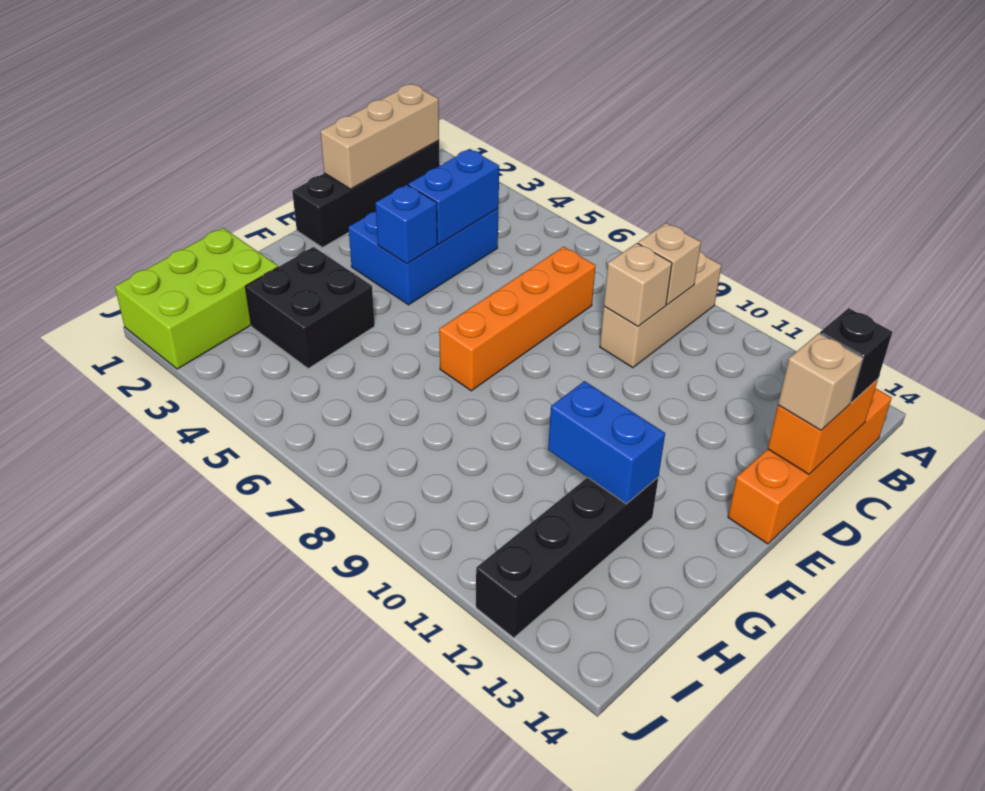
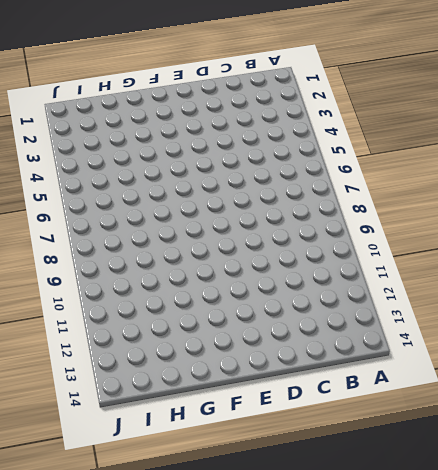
none -> tan brick A9:C9 level 1
none -> black brick B1:E1 level 1
none -> orange brick B14:E14 level 1

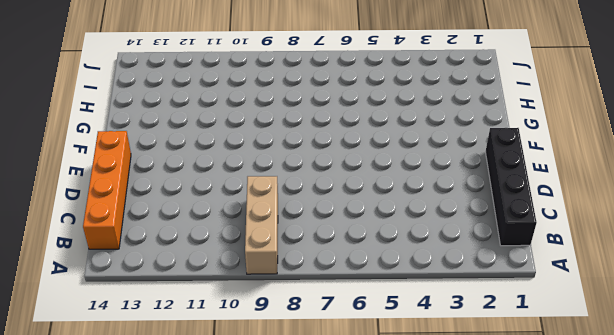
none -> blue brick C3:E4 level 1
none -> orange brick C7:F7 level 1
none -> black brick G3:H4 level 1

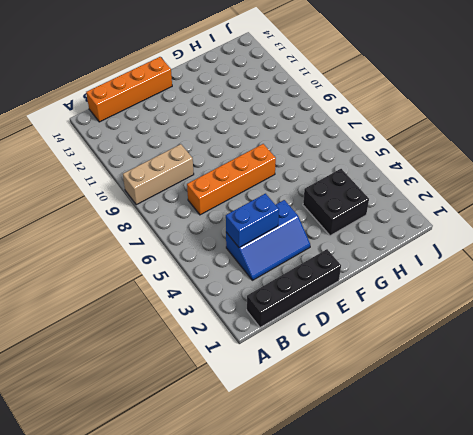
blue slope C3:E4 level 1 top 4 -> blue brick C3:E4 level 1
none -> black brick G12:J12 level 1
none -> lime brick H1:J2 level 1
none -> tan brick B1:D1 level 2

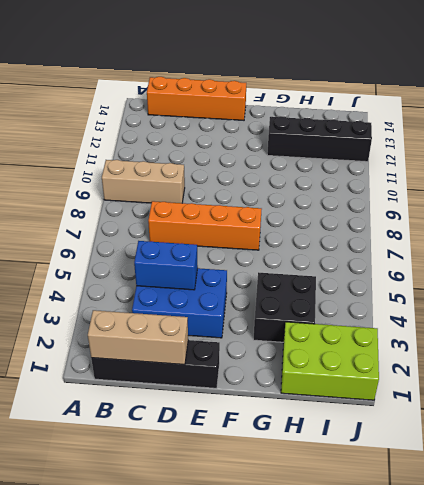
none -> tan brick B9 level 2
none -> tan brick C9 level 2
none -> orange brick C14:D14 level 2

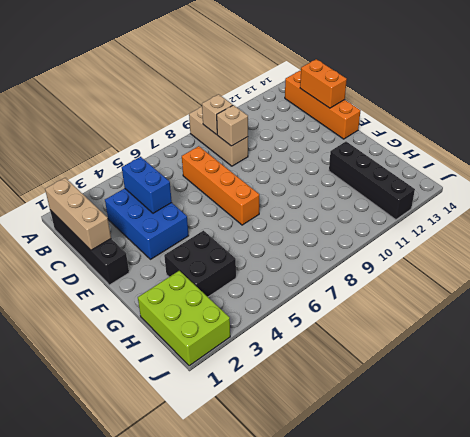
none -> blue brick E4 level 2
none -> blue brick G11:G12 level 2
none -> black brick C14 level 3

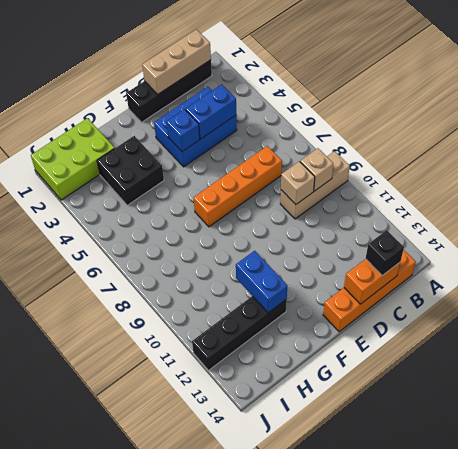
none -> tan brick D14 level 3

